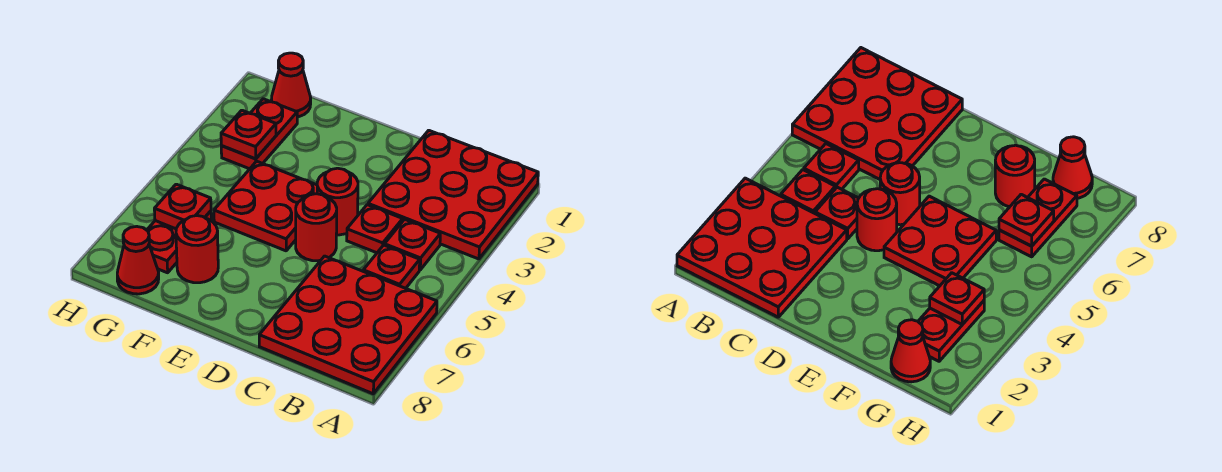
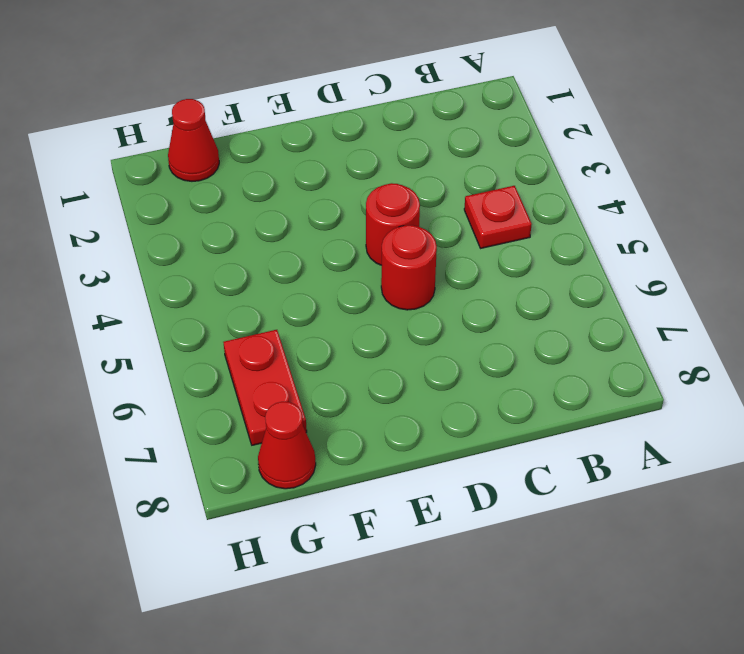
none -> red plate A1:C3 level 1
none -> red plate A6:C8 level 1
none -> red plate B5 level 1

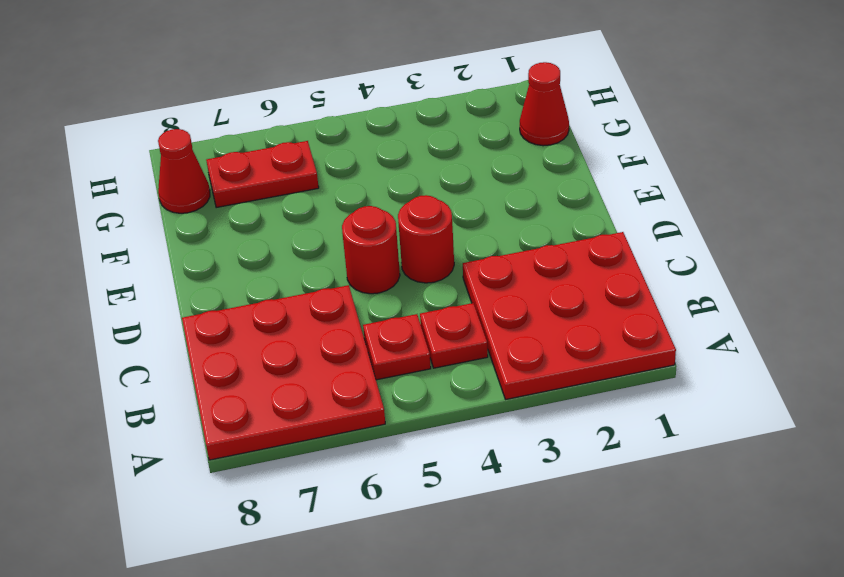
none -> red plate C4 level 1
none -> red plate E4:F5 level 1
none -> red round brick F7 level 1

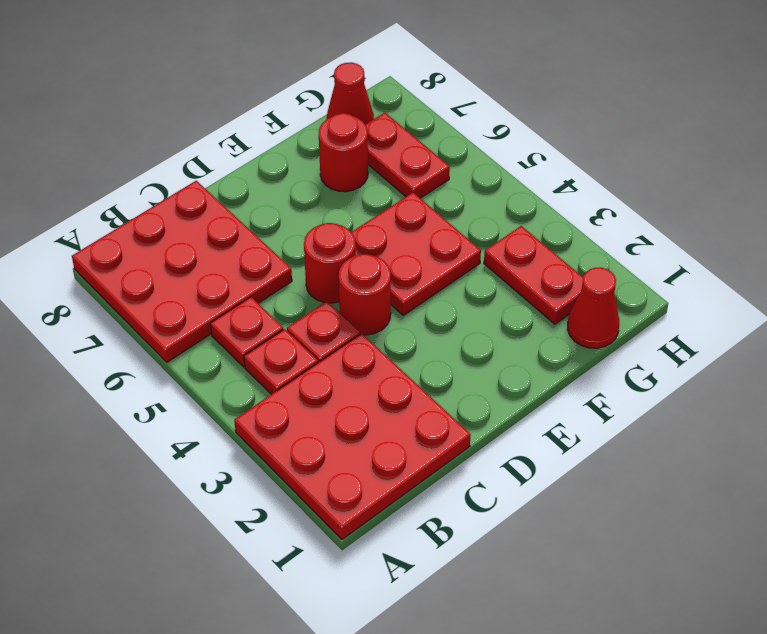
none -> red plate G3 level 2
none -> red plate G6 level 2

